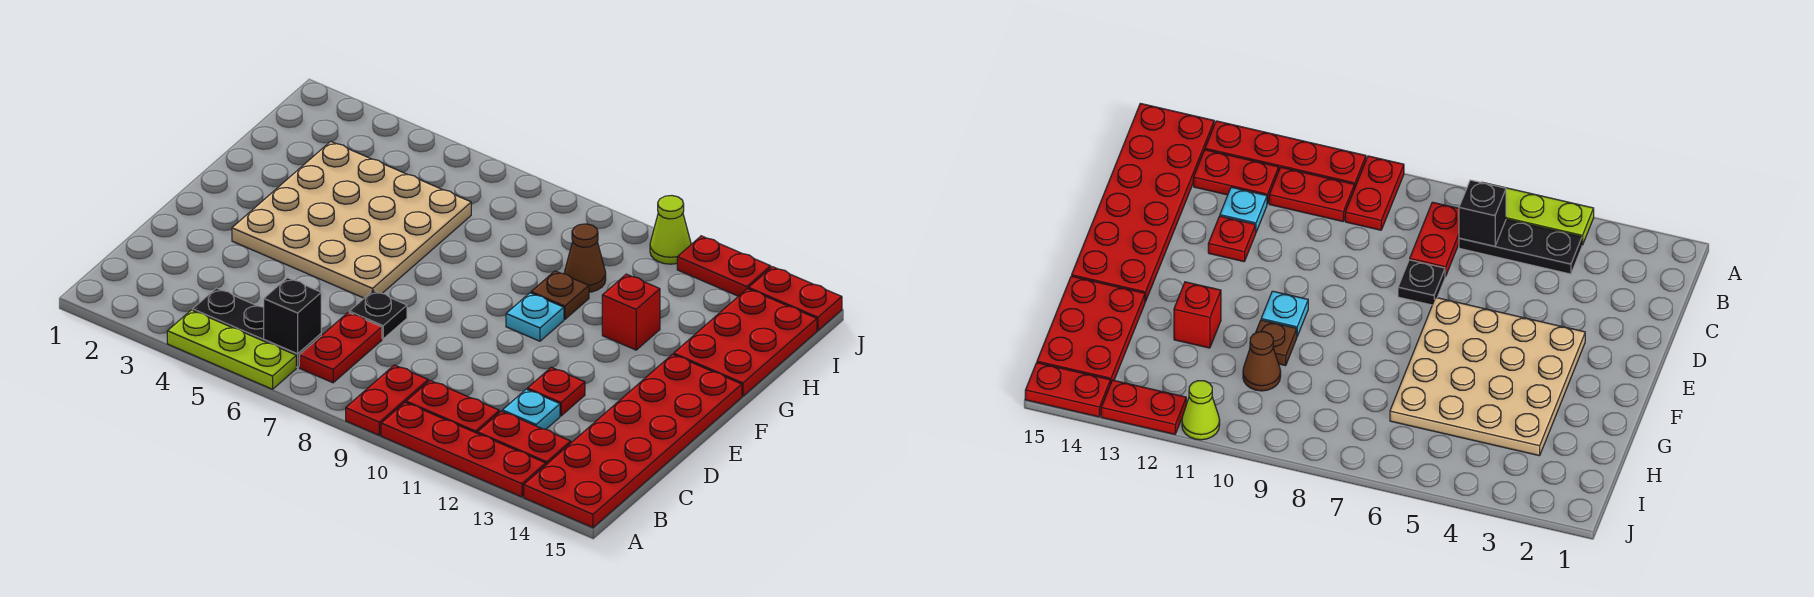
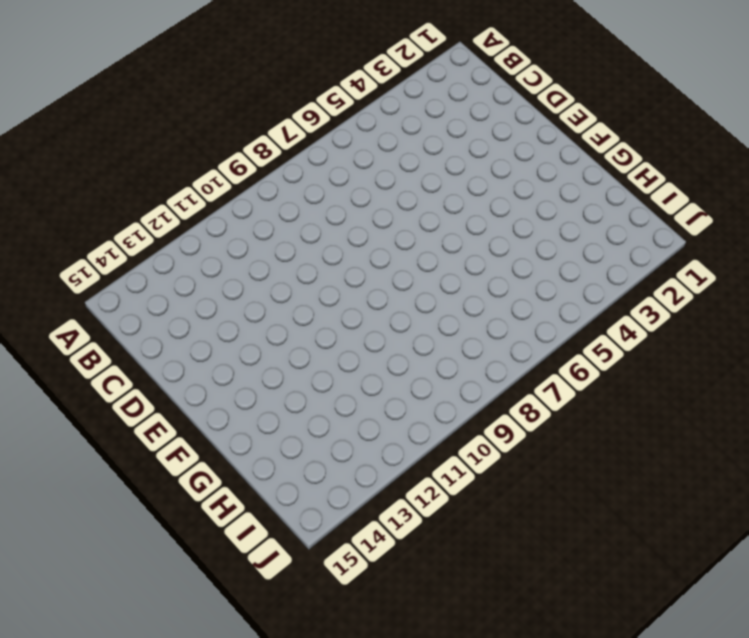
none -> lime plate A4:A6 level 1
none -> red plate A9:B9 level 1
none -> red plate A10:A13 level 1

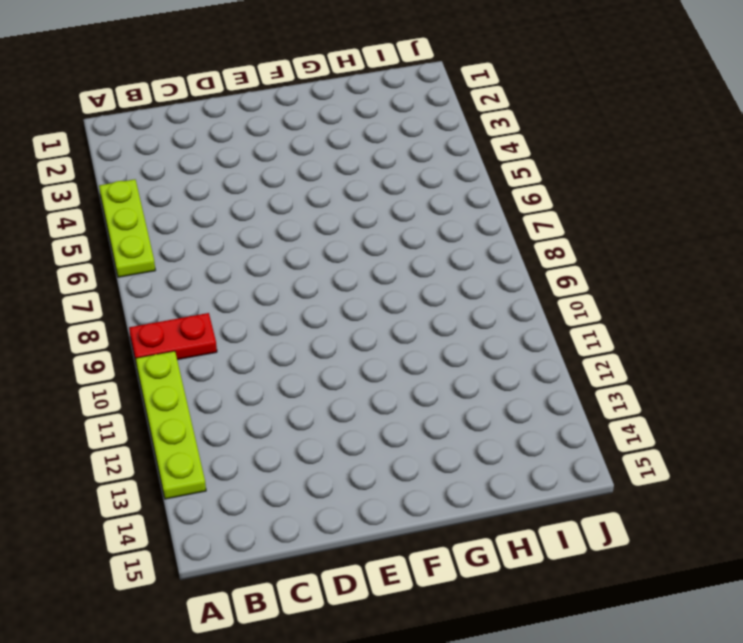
lime plate A10:A13 level 1 -> red plate A10:A13 level 1
none -> red plate A14:F15 level 1
none -> black plate B4:B6 level 1
none -> red plate B7:C7 level 1

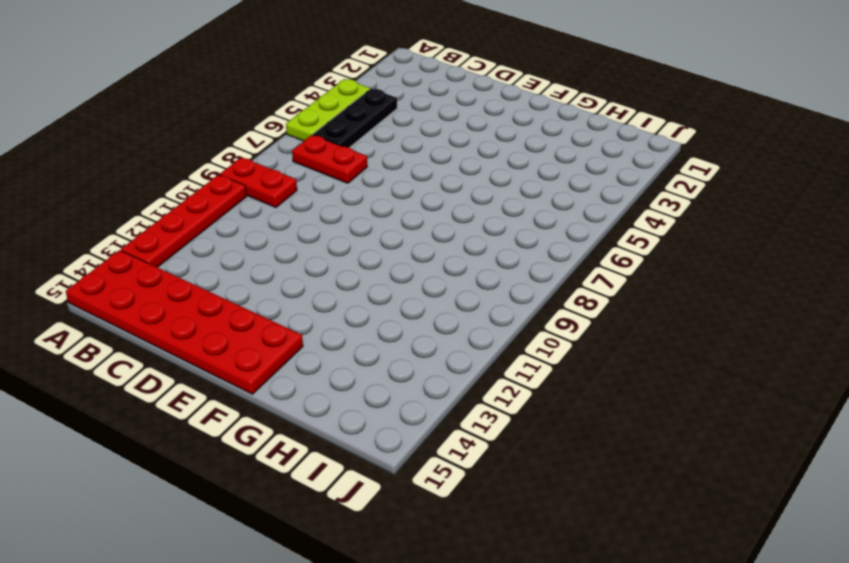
none -> red plate B10:B11 level 1
none -> red plate B12:B13 level 1
none -> cyan plate C12 level 1

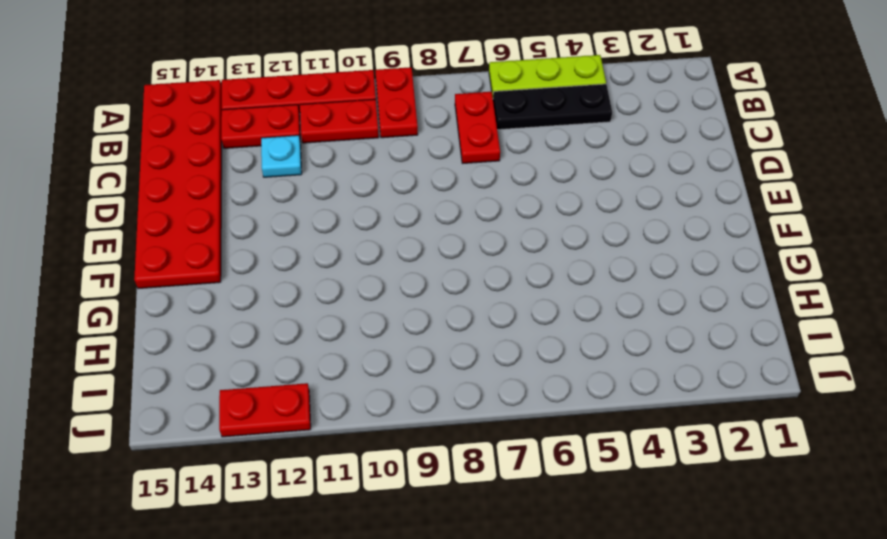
none -> black plate D7 level 1
none -> red plate D12 level 1
none -> tan plate E3:H6 level 1

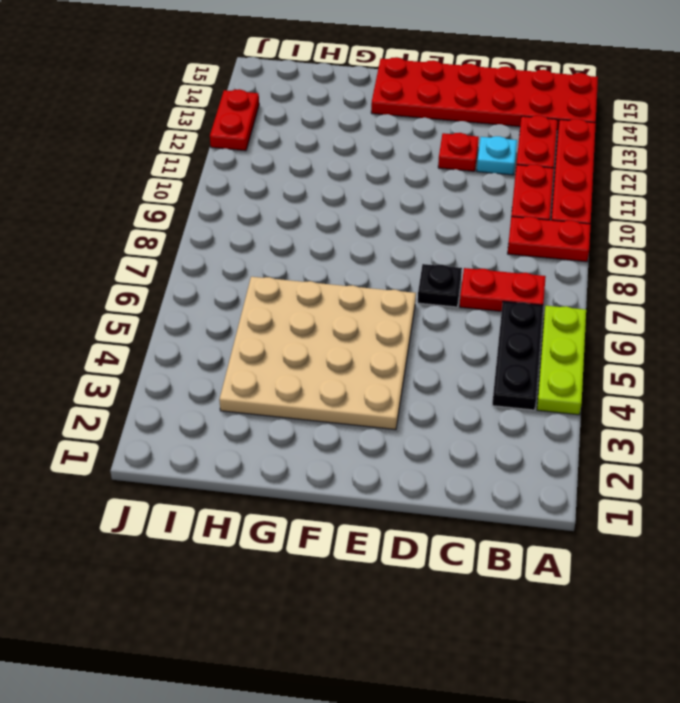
none -> cyan plate F10 level 1
none -> brown plate G10 level 1
none -> red brick G12 level 1

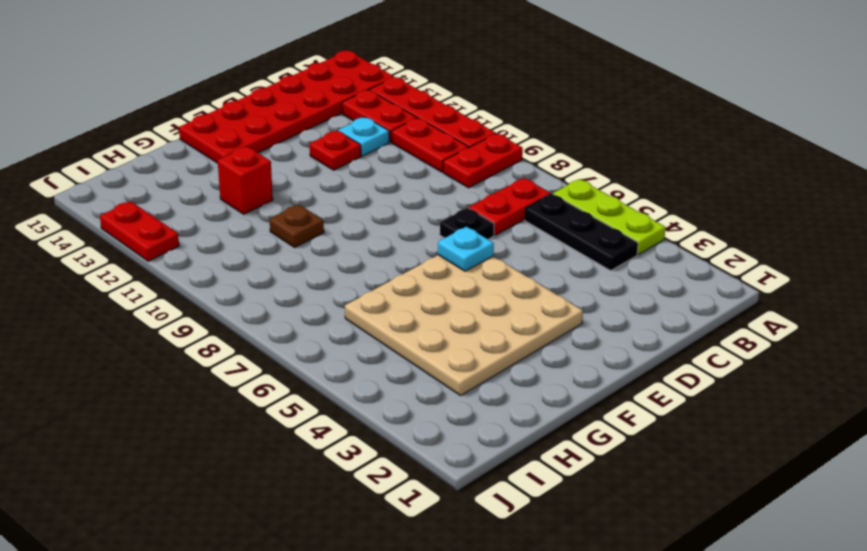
cyan plate E6 level 2 -> cyan plate F10 level 1
none -> red plate G14:I15 level 1
none -> brown cone H10 level 1
none -> lime cone J11 level 1

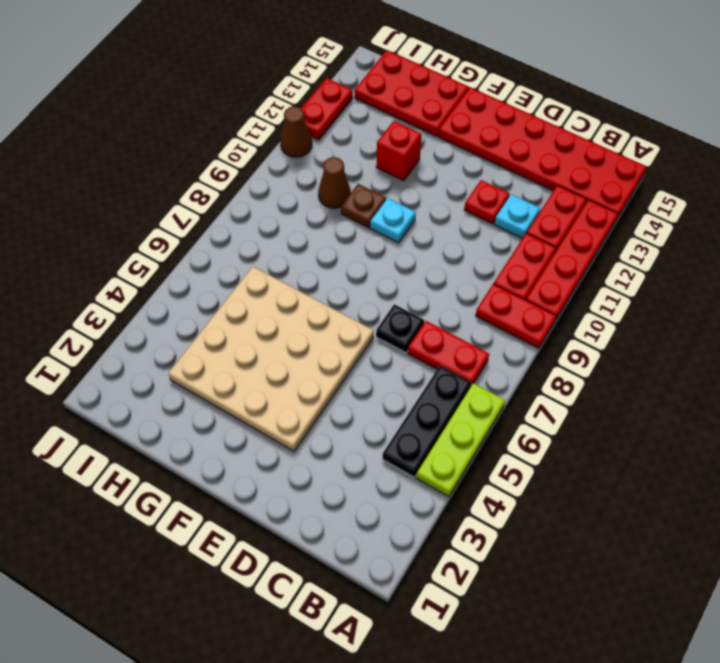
brown cone J11 level 1 -> lime cone J11 level 1
none -> red plate J14:J15 level 1
none -> black brick B6 level 2

